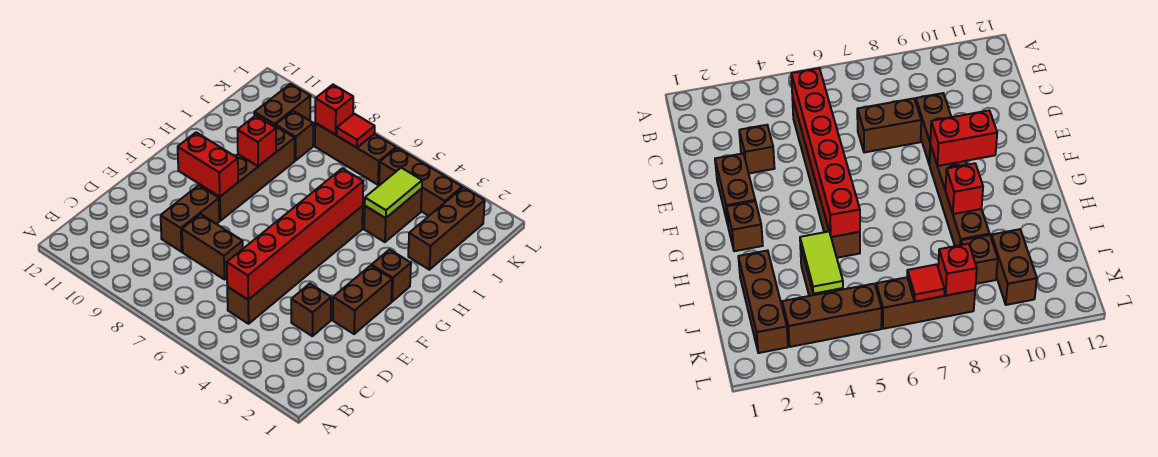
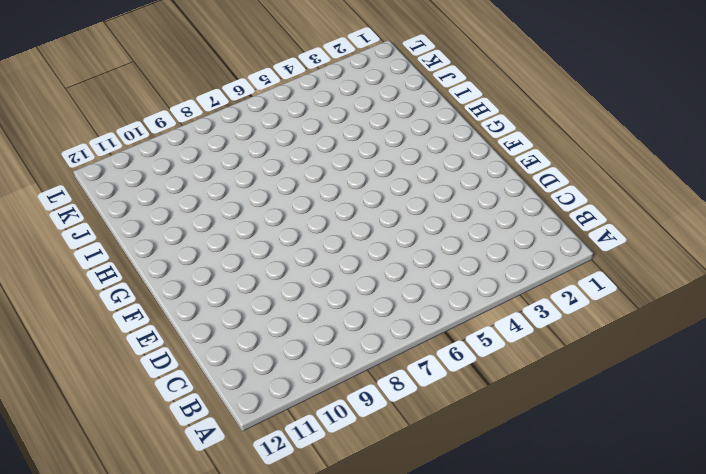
none -> brown brick C5:H5 level 1
none -> brown brick D3 level 1
none -> brown brick D7:D8 level 1

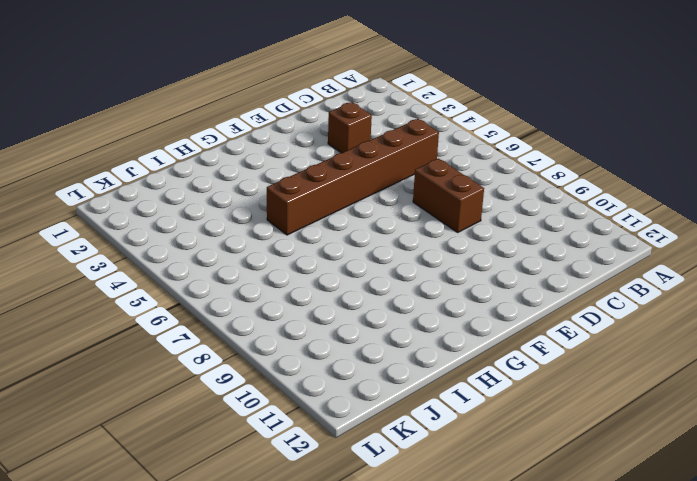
none -> brown brick D9:E9 level 1
none -> brown brick E2:F2 level 1
none -> brown brick F9:I9 level 1

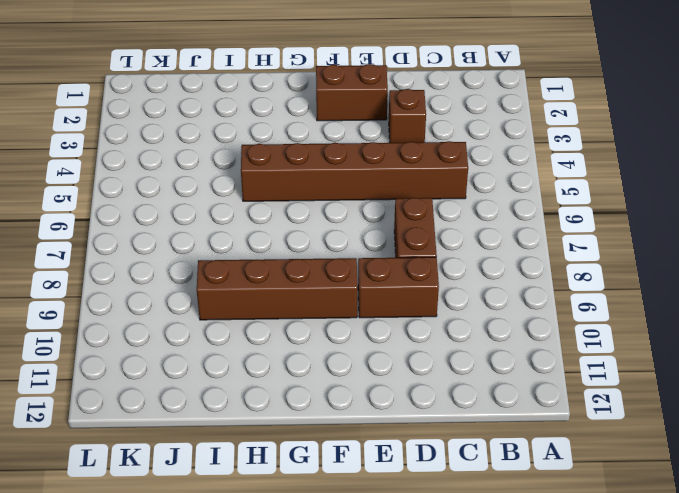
none -> brown brick G2 level 1
none -> brown brick I2:K2 level 1
none -> brown brick I4:J4 level 1

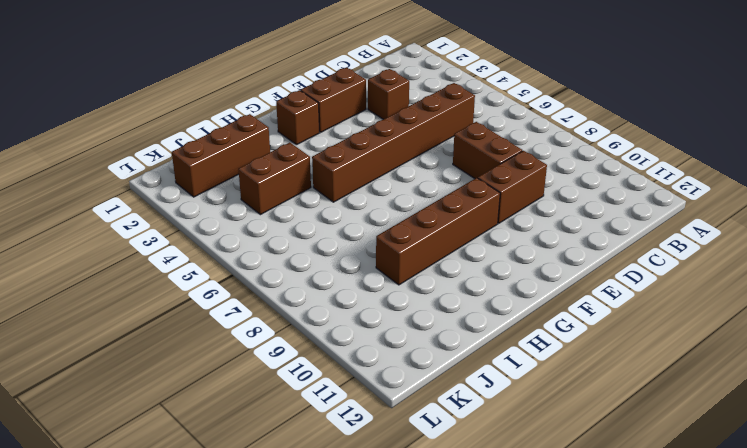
none -> brown brick J9 level 1
none -> brown brick J10:K10 level 1
none -> brown brick K3:K5 level 1

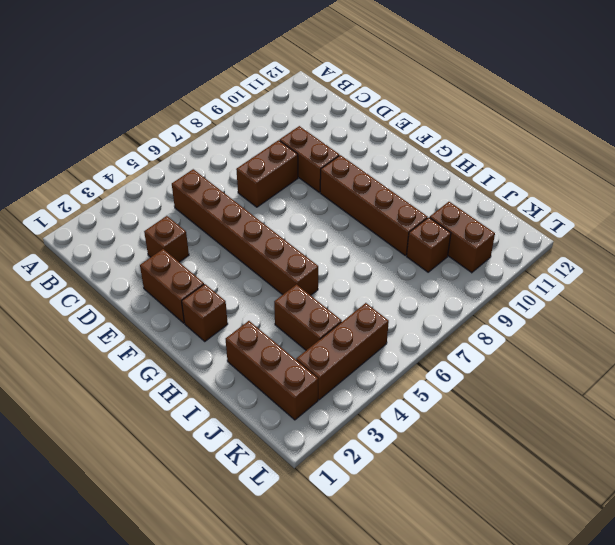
none -> brown brick K6:K8 level 1
none -> red brick C5:H5 level 2
none -> red brick F9:F10 level 2

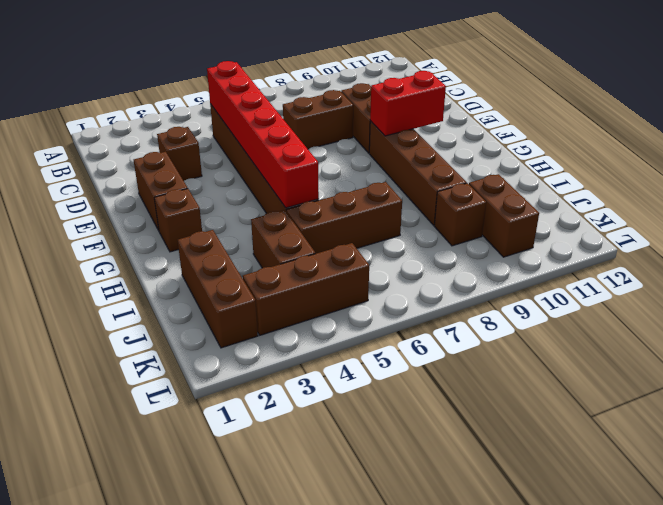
brown brick I5:I7 level 1 -> brown brick K6:K8 level 1
none -> red brick H9 level 2
none -> lime tile I4:J4 level 2
none -> red tile K7 level 2

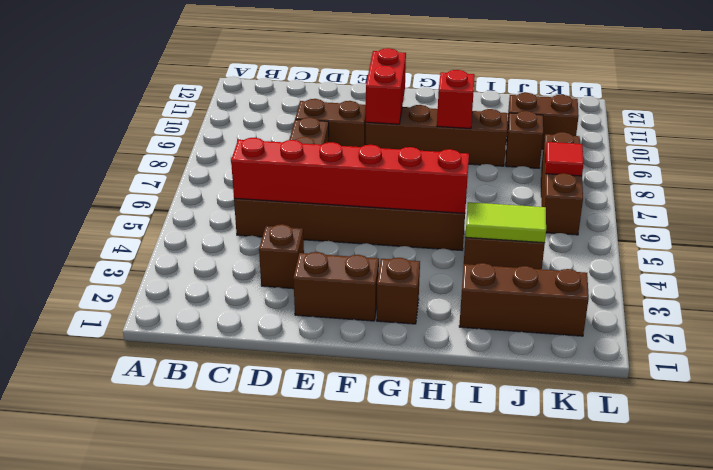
none -> brown brick K3:K5 level 1
none -> red brick K8 level 2

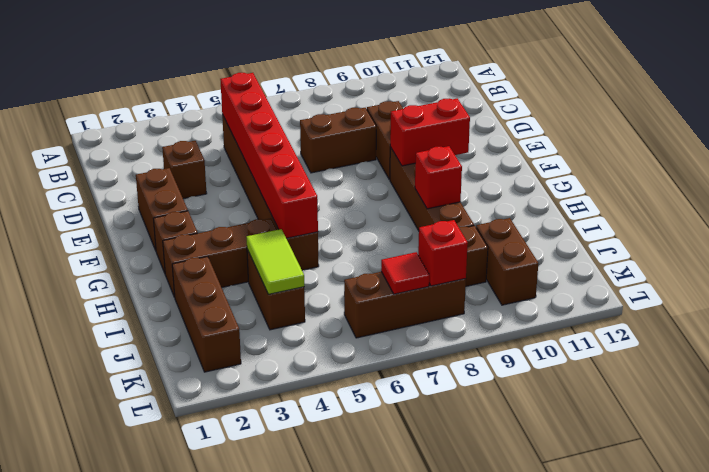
brown brick H2:H4 level 1 -> brown brick K3:K5 level 1

